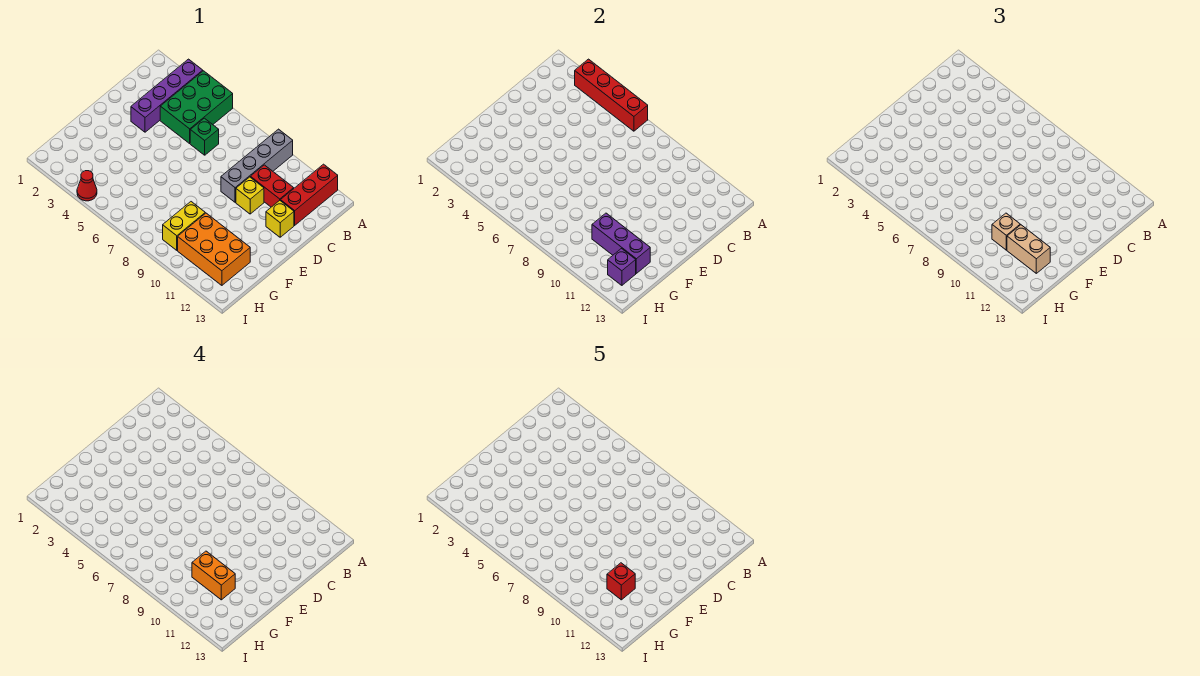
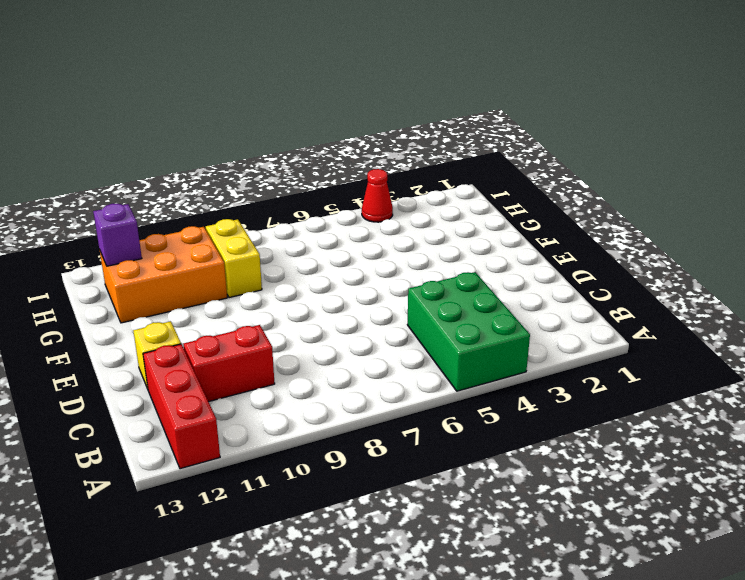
none -> purple brick A3:D3 level 1
none -> grey brick A9:D9 level 1
none -> green brick C6 level 1

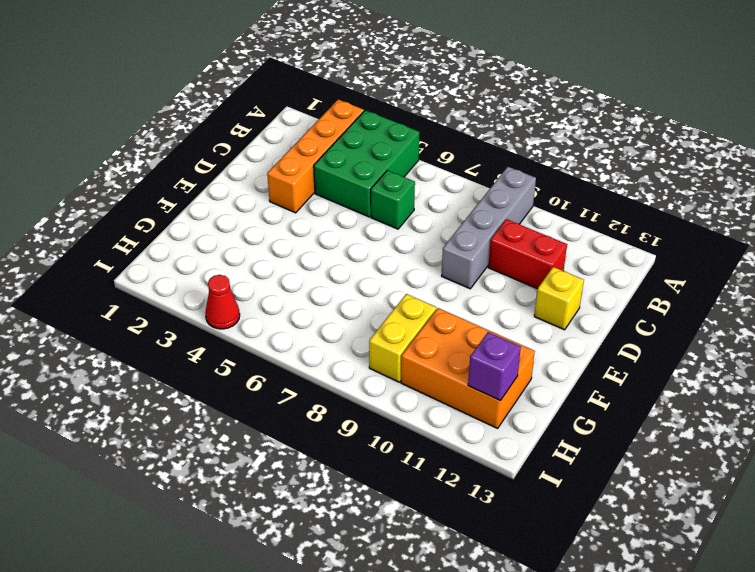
orange brick A3:D3 level 1 -> purple brick A3:D3 level 1
none -> red brick A12:C12 level 1
none -> yellow brick D10 level 1
none -> red brick A3:A6 level 2

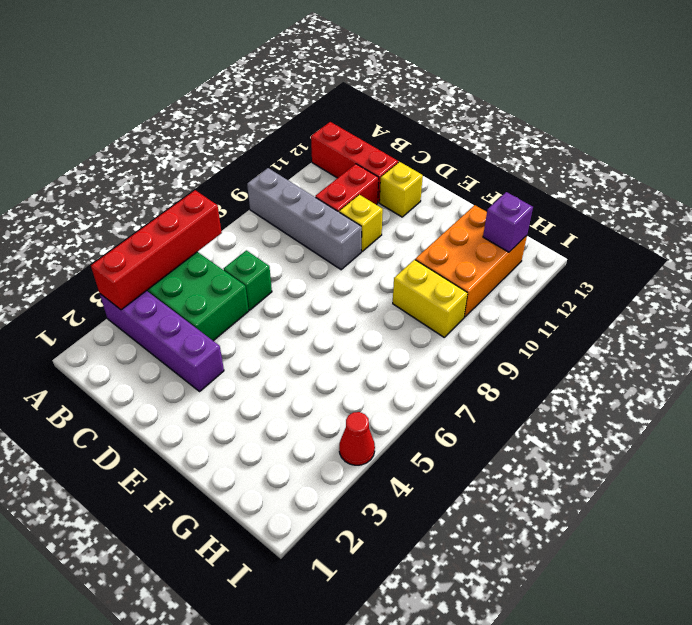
none -> purple brick G10:G12 level 2
none -> tan brick G10 level 3
none -> tan brick G11:G12 level 3

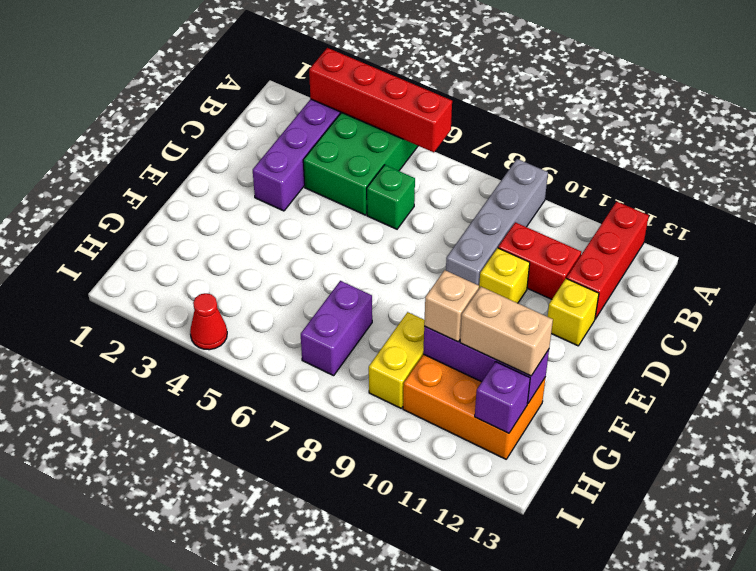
purple brick G7:H7 level 1 -> none
none -> orange brick G10:G11 level 4
none -> red brick G11 level 5

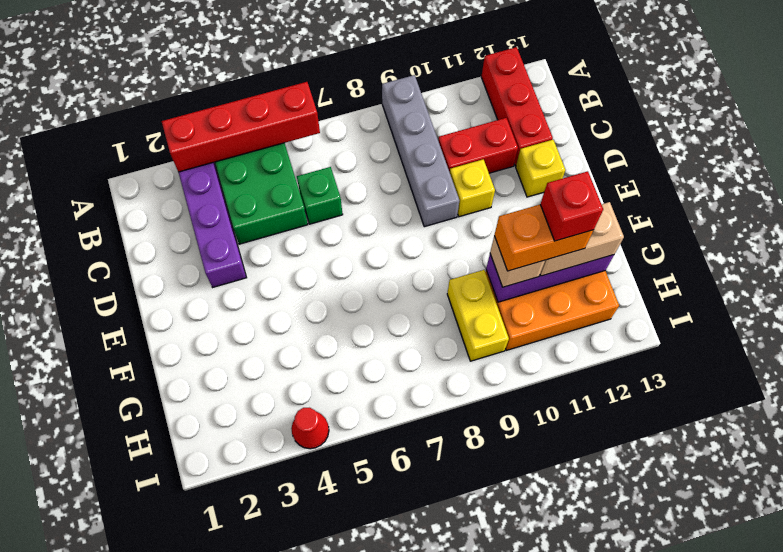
none -> purple brick H12 level 2

